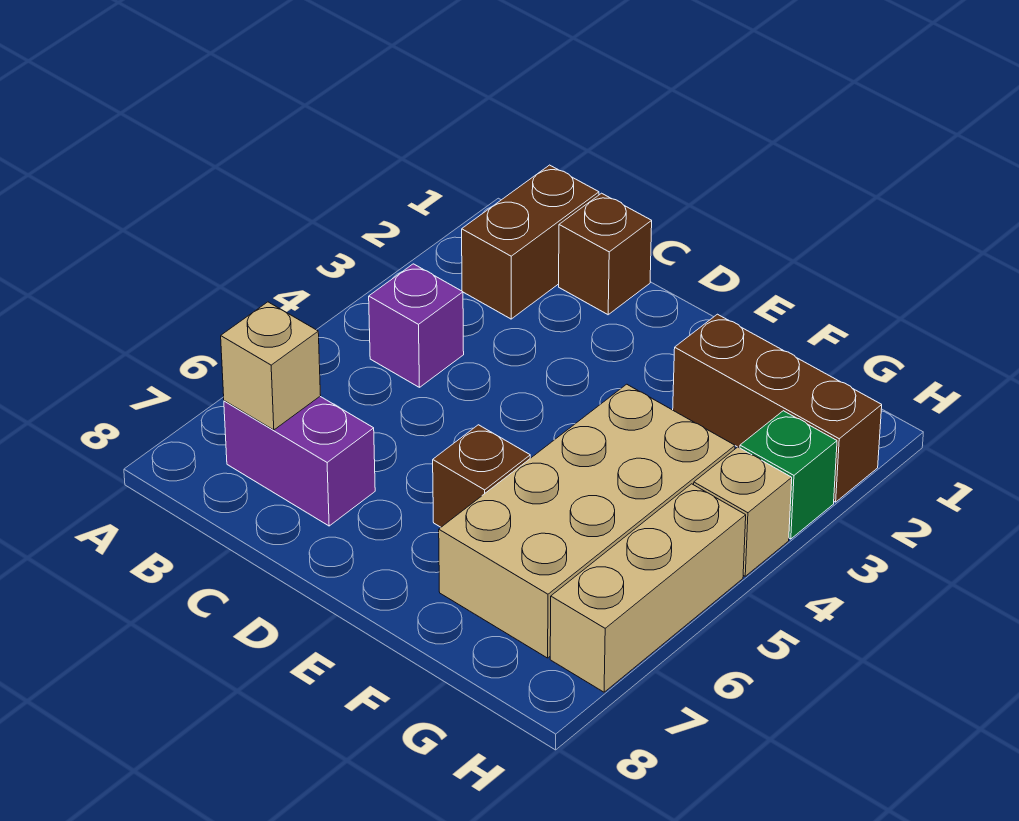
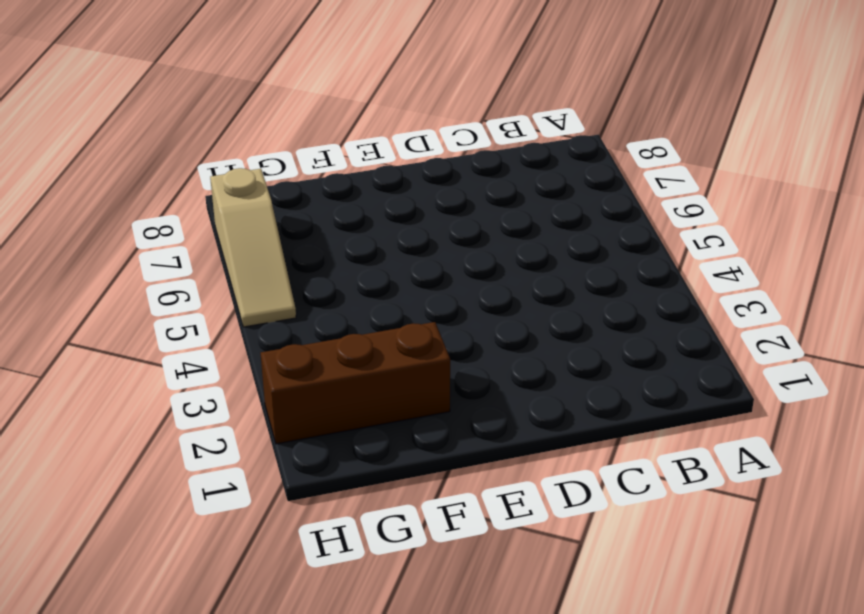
tan slope H5:H7 level 1 top 7 -> tan brick H5:H7 level 1
none -> brown brick B1:B2 level 1
none -> purple brick B4 level 1

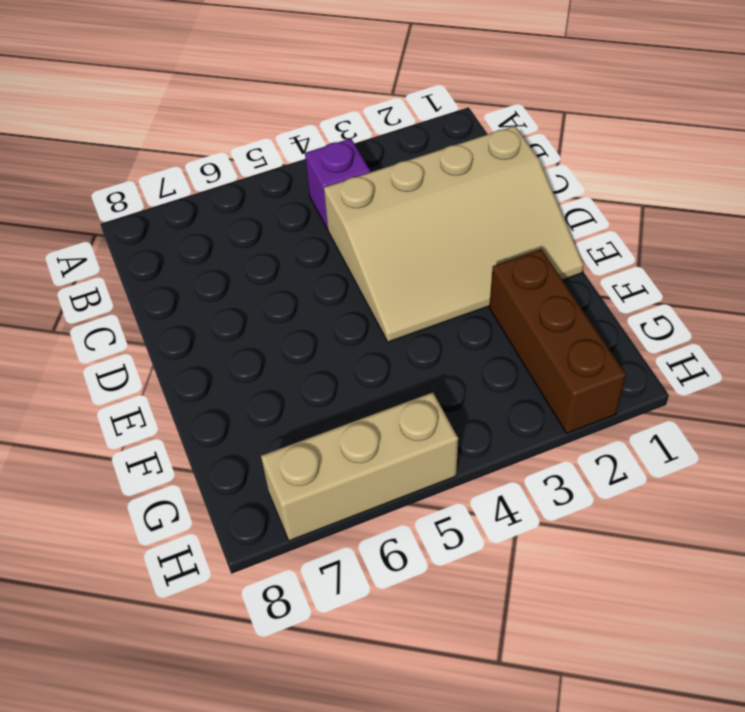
tan slope C1:E4 level 1 top C -> brown brick C1 level 1
none -> brown brick B1:B2 level 1
none -> purple brick B7:C7 level 1

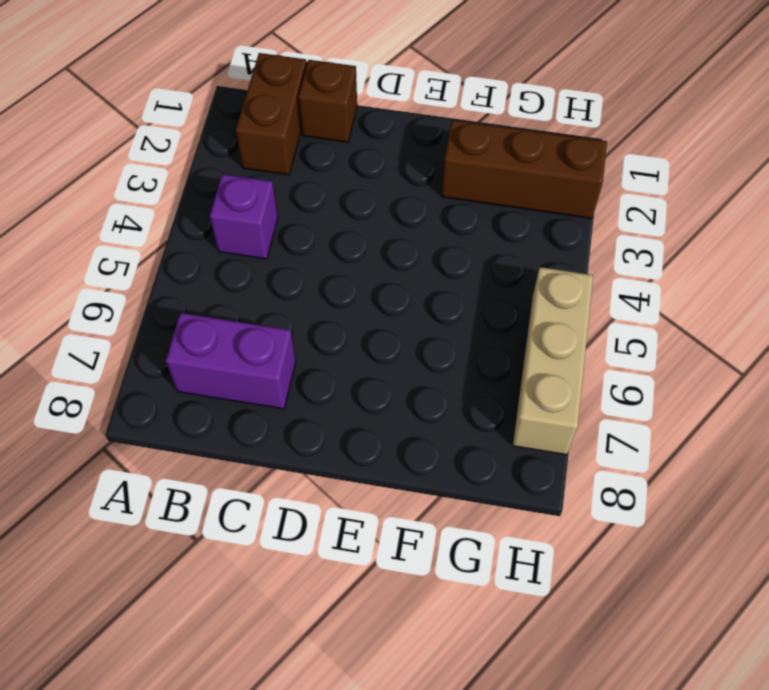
none -> brown brick E6 level 1
none -> tan brick F4:G7 level 1

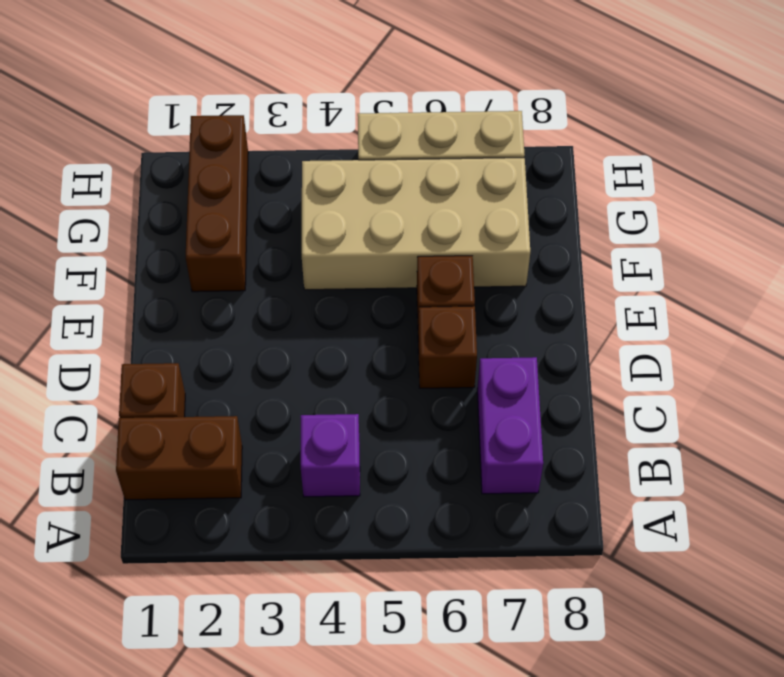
brown brick D6 level 1 -> none
none -> green brick H3 level 1
none -> tan brick H4 level 1

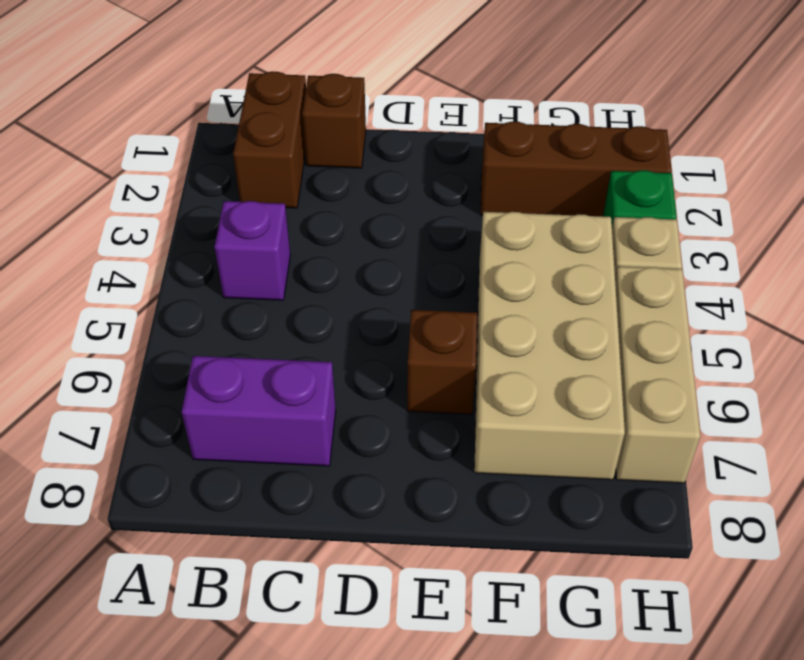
none -> tan brick B7 level 2

